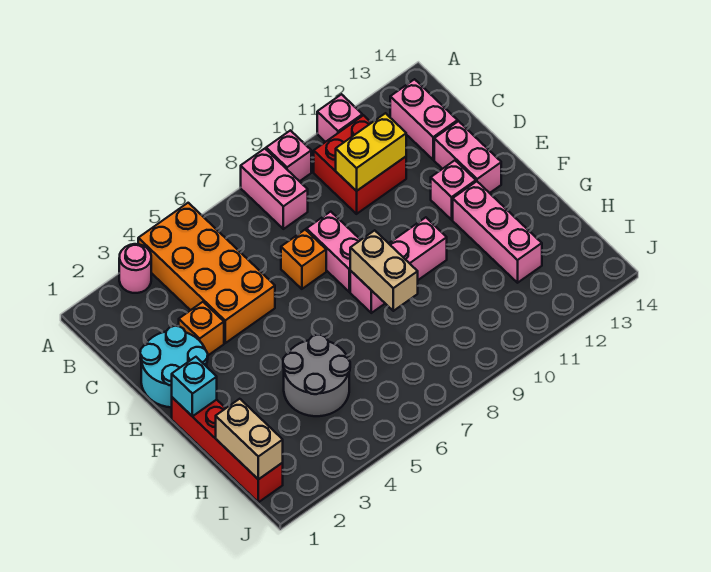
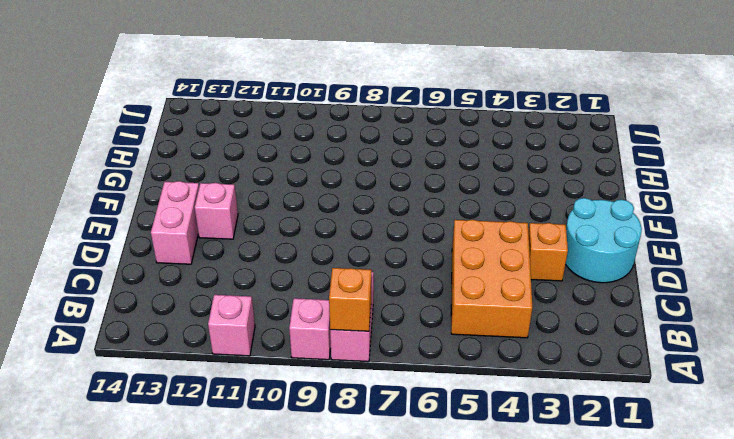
orange brick A8 level 2 -> orange brick D7 level 1
orange brick B4:D5 level 1 -> orange brick A4:D5 level 1
none -> pink round brick A3 level 1
none -> red brick B10:C11 level 1
none -> pink brick B13:C13 level 1

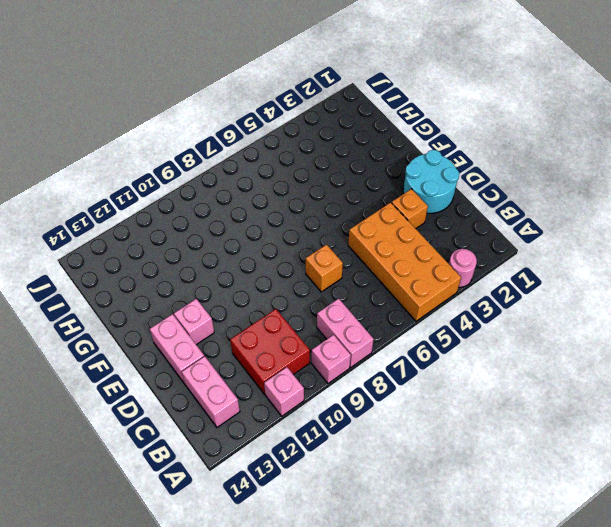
none -> pink brick D8:E8 level 1
none -> red brick F1:I1 level 1
none -> pink brick F8:F10 level 1

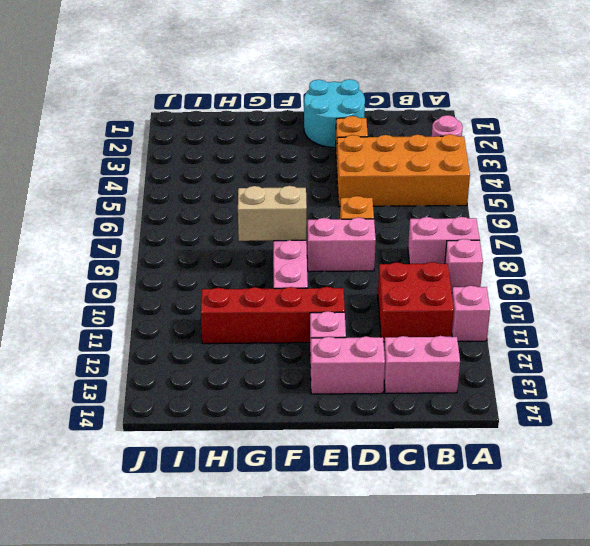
red brick E11:H11 level 1 -> red brick F1:I1 level 1
none -> pink brick F12:H12 level 1
none -> grey round brick G4:H5 level 1
none -> yellow brick C10:C11 level 2

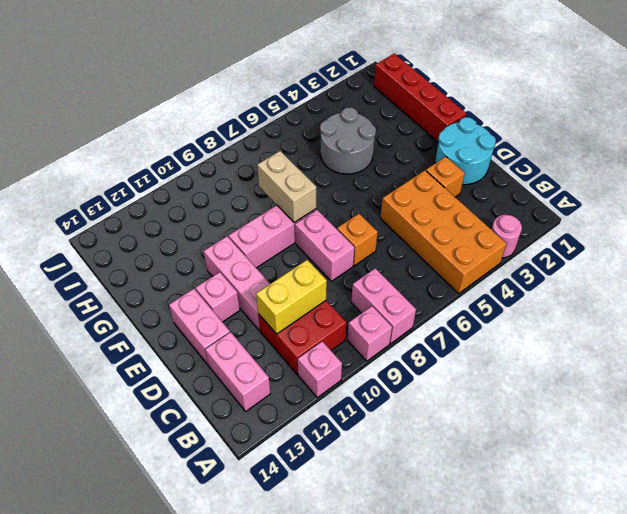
pink brick D11:F11 level 1 -> pink brick F12:H12 level 1
none -> cyan brick F1 level 2
none -> tan brick H1:I1 level 2

